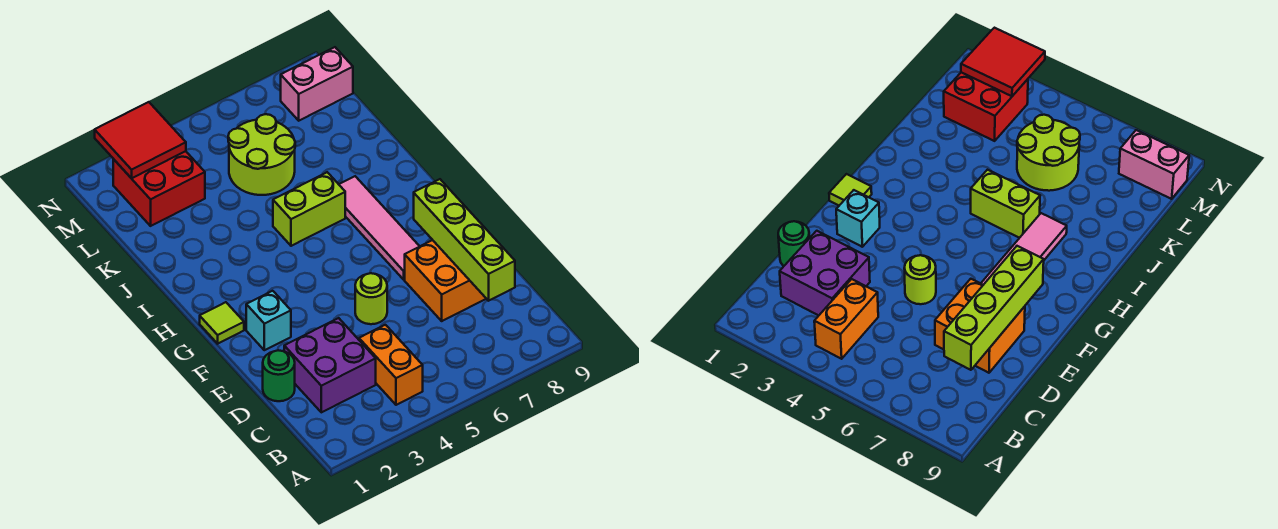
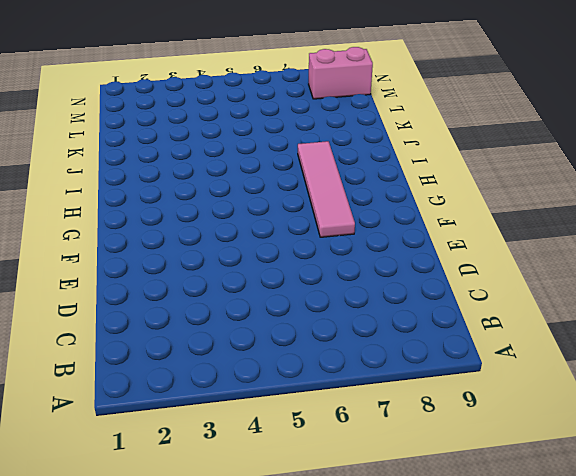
none -> orange brick B4:C4 level 1
none -> purple brick C2:D3 level 1
none -> green round brick D1 level 1

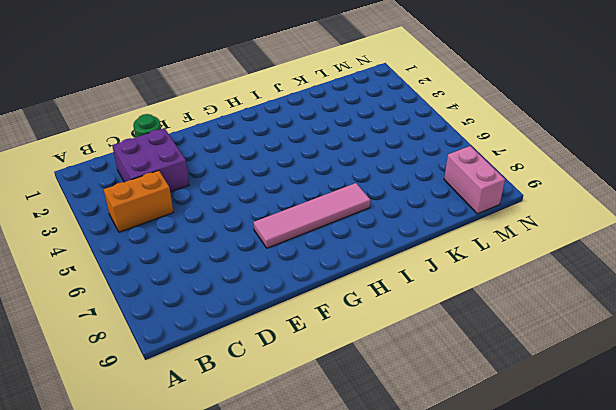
none -> orange brick D7:E8 level 1
none -> lime round brick E5 level 1
none -> cyan brick F2 level 1

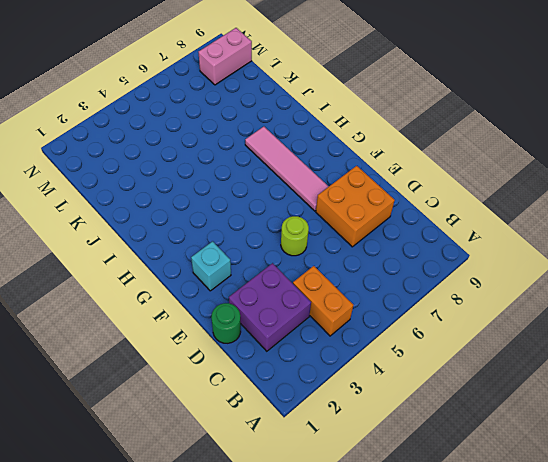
none -> lime tile G1 level 1
none -> lime brick I5:I6 level 1
none -> lime round brick K5:L6 level 1

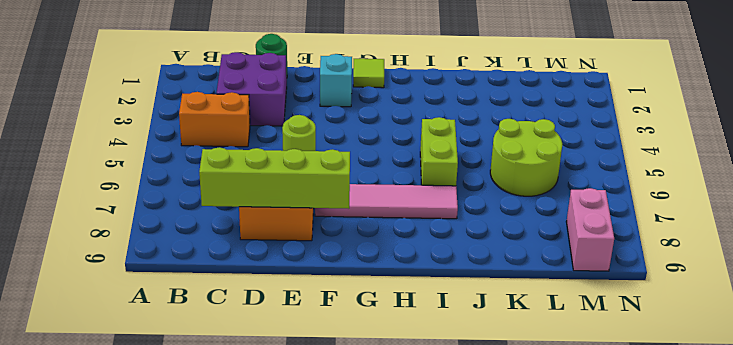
none -> red brick L2:M3 level 1
none -> red tile M2:N3 level 2

